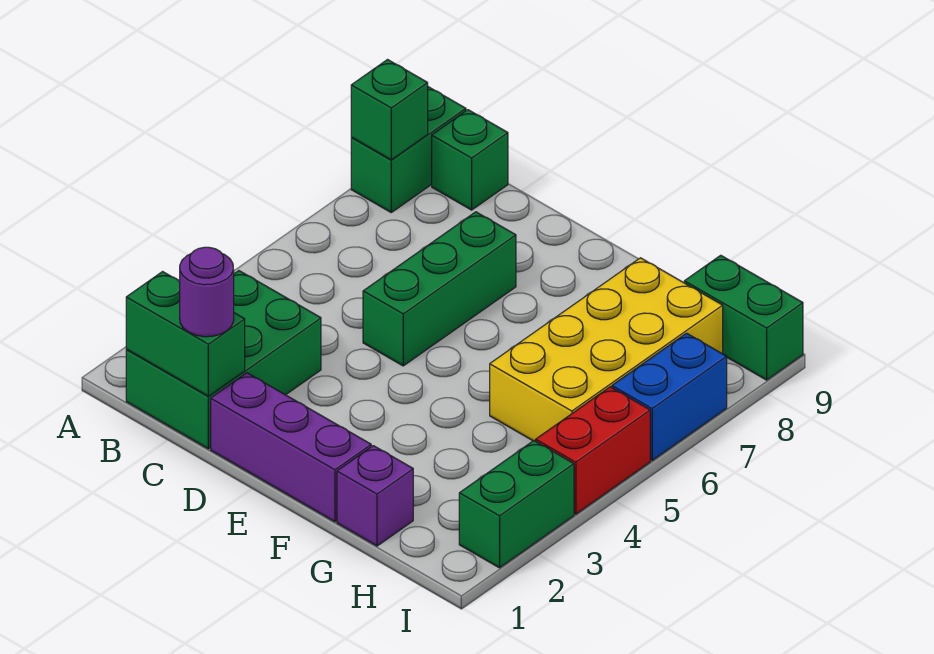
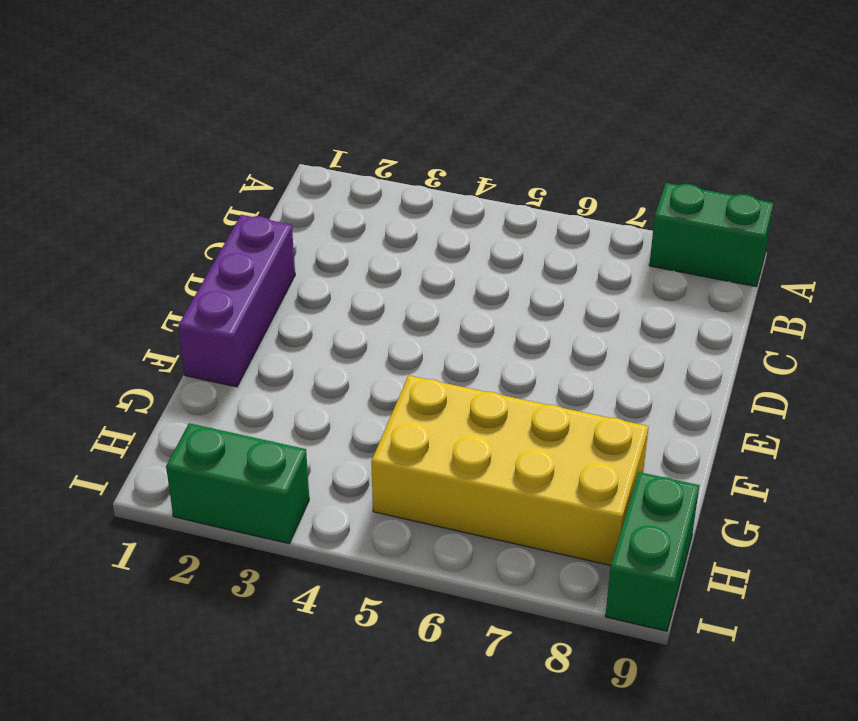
none -> green brick B1:C3 level 1
none -> green brick B9 level 1
none -> green brick D5:D7 level 1

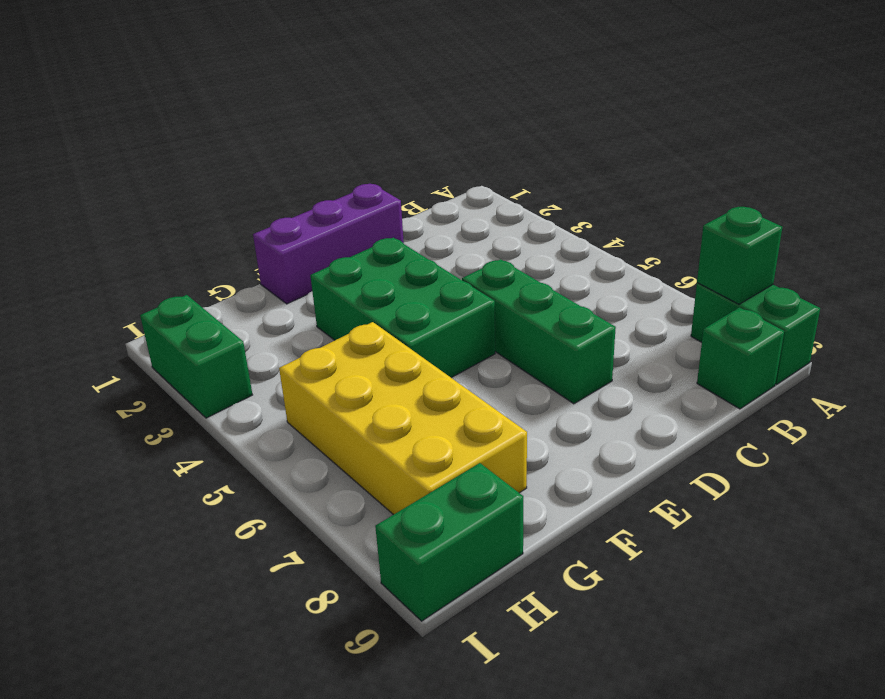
green brick E3:F5 level 1 -> green brick B1:C3 level 1
none -> purple brick G1 level 1
none -> red brick I4:I5 level 1
none -> blue brick I6:I7 level 1

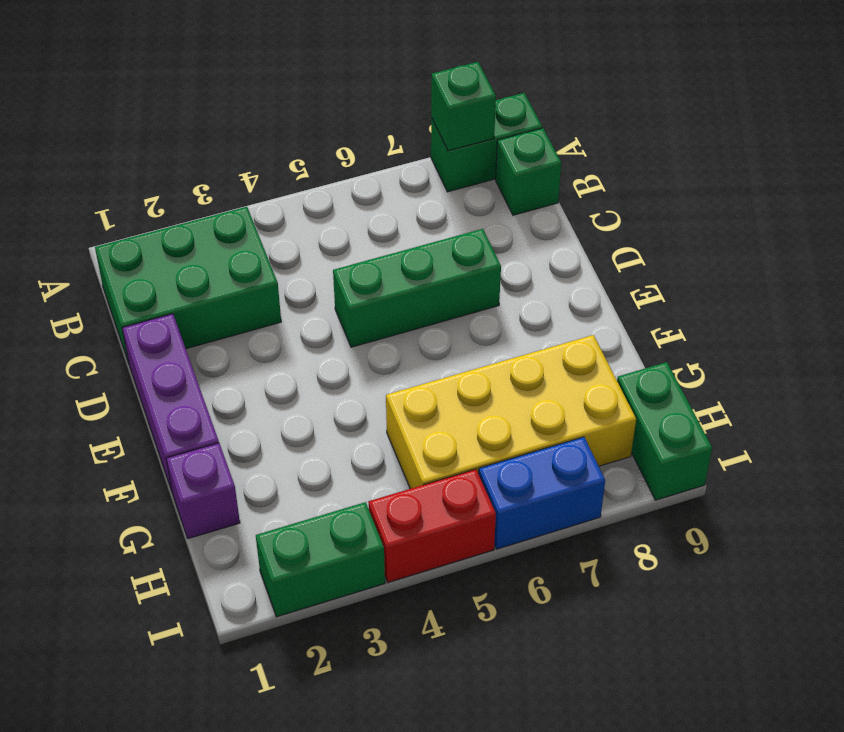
none -> green brick B1:C1 level 2
none -> purple round brick C1 level 3

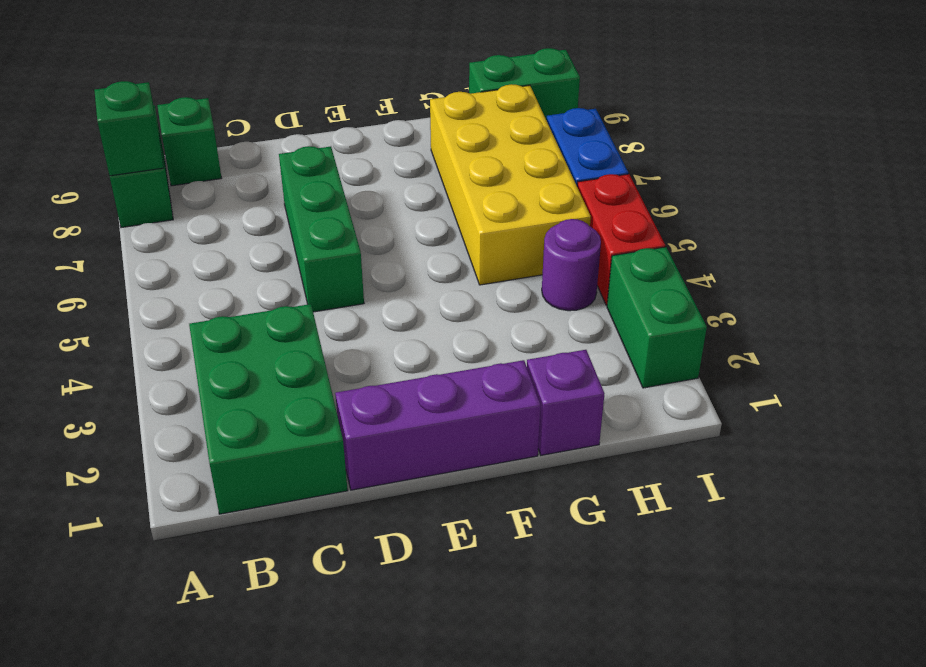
purple round brick H4 level 1 -> purple round brick C1 level 3
none -> green brick B1:C1 level 2

